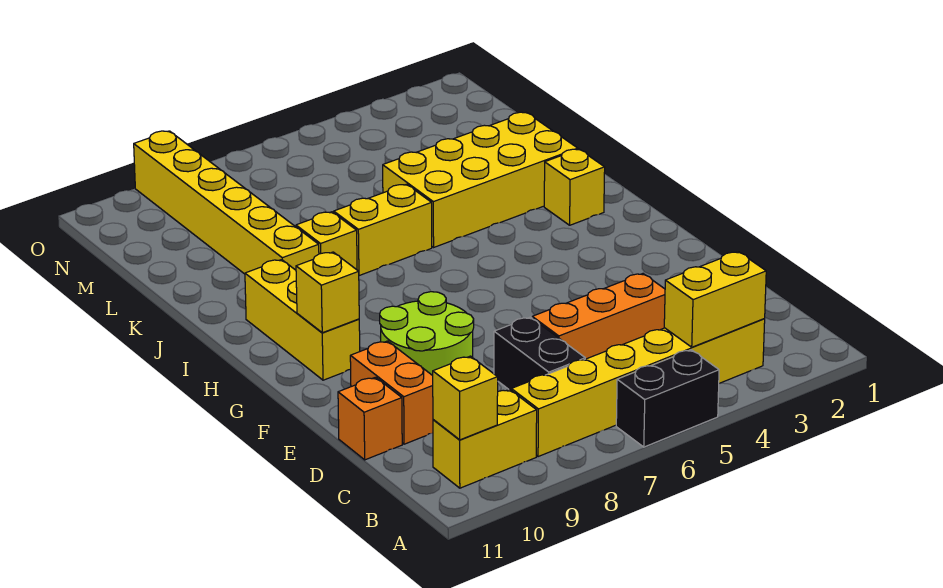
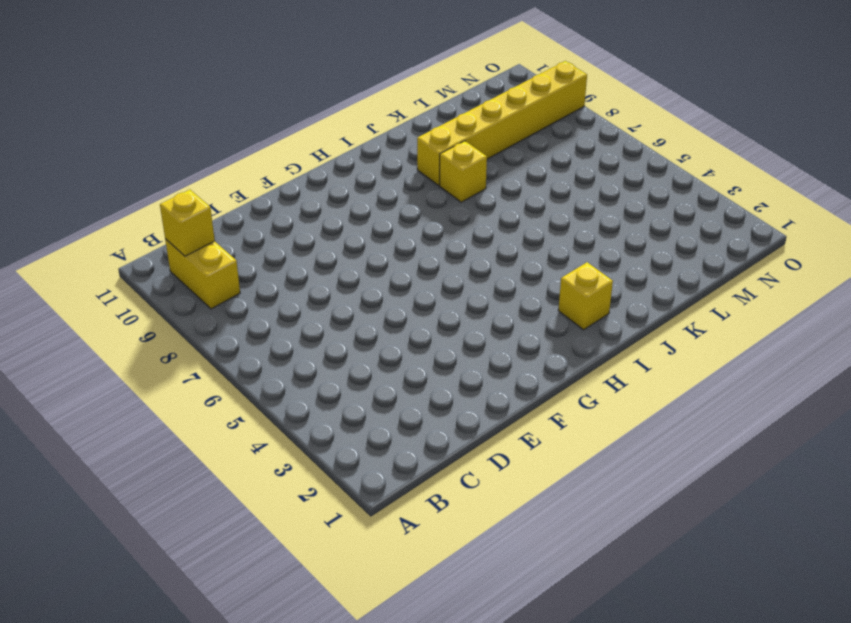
none -> black brick A5:A6 level 1
none -> yellow brick B3:B8 level 1
none -> black brick C7:D7 level 1

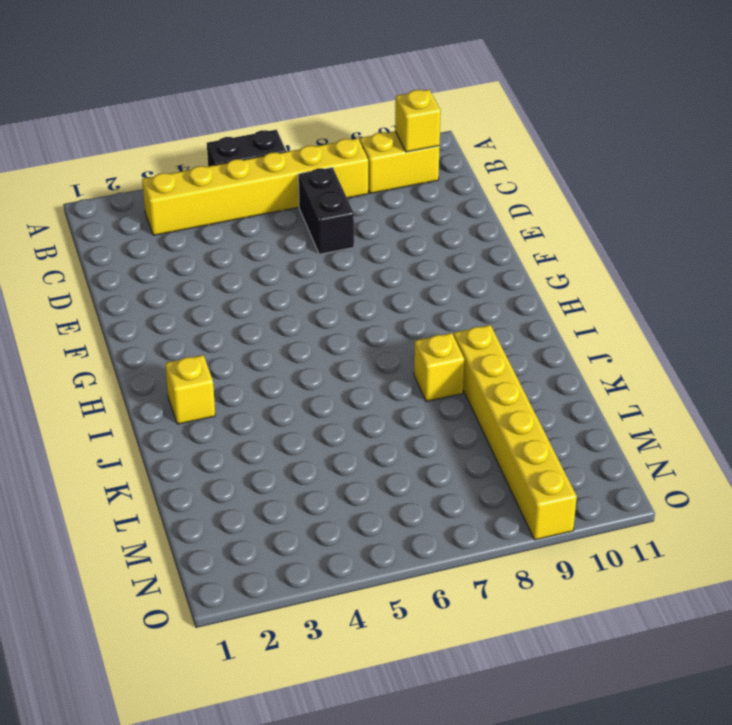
none -> orange brick D4:D6 level 1
none -> orange brick D10:E10 level 1
none -> orange brick D11 level 1

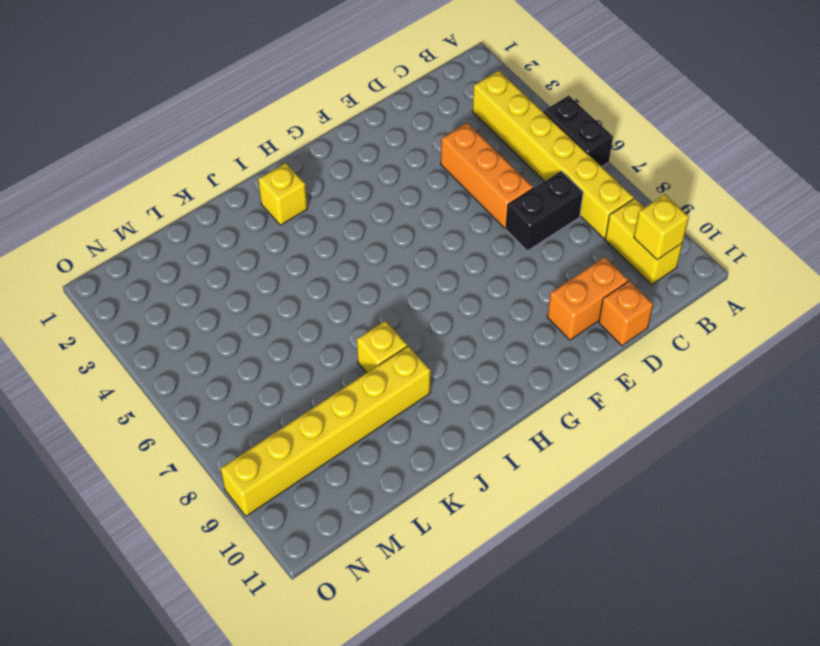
none -> lime round brick E8:F9 level 1
none -> yellow brick G10:I10 level 1
none -> yellow brick J2:K5 level 1

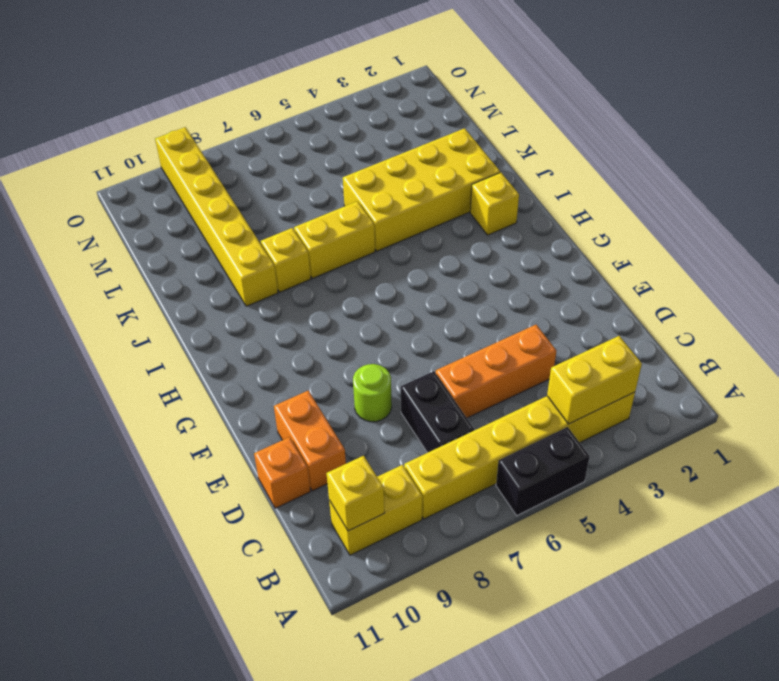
lime round brick E8 level 1 -> lime round brick E8:F9 level 1
none -> yellow brick G10:I10 level 1
none -> yellow brick G10 level 2

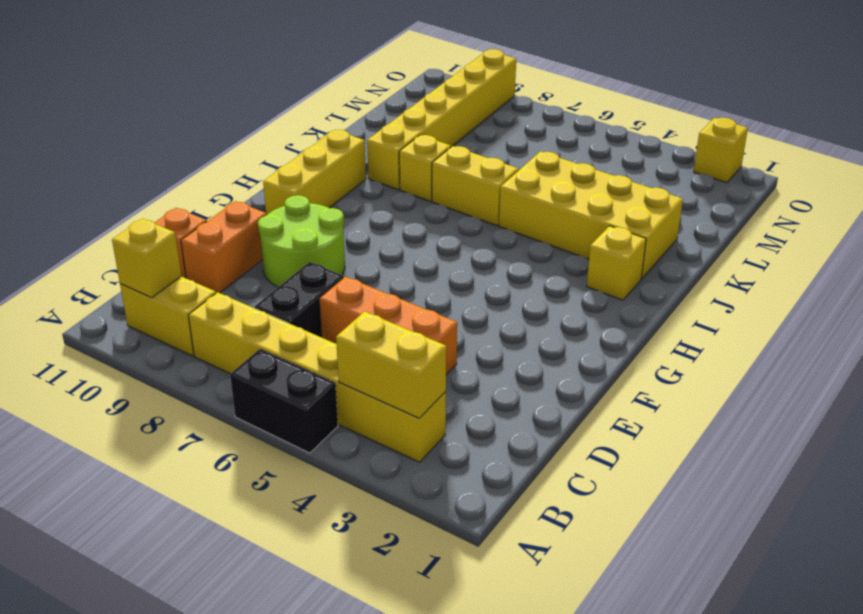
yellow brick O2 level 1 -> yellow brick G10 level 2

